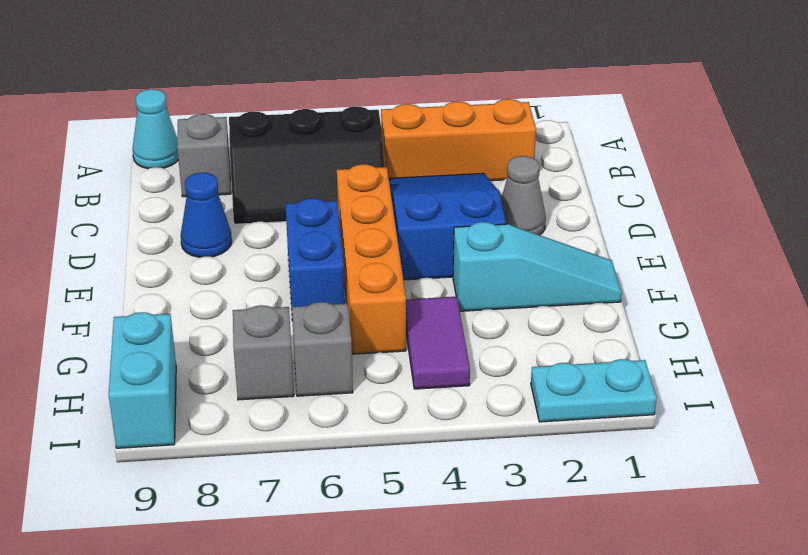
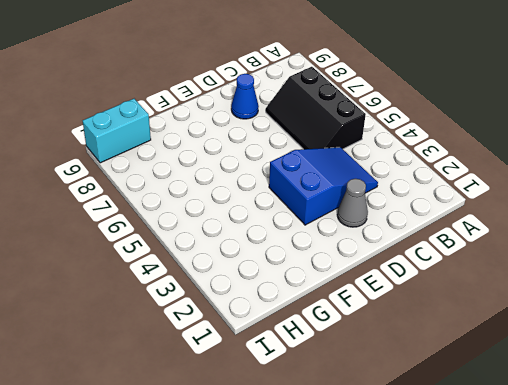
none -> cyan cone A9 level 1
none -> orange brick B2:B4 level 1
none -> grey brick B8 level 1

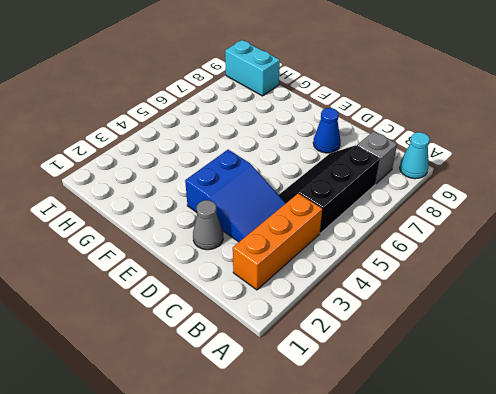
none -> orange brick D5:G5 level 1
none -> blue brick E6:F6 level 1
none -> cyan slope F1:F3 level 1 top 3

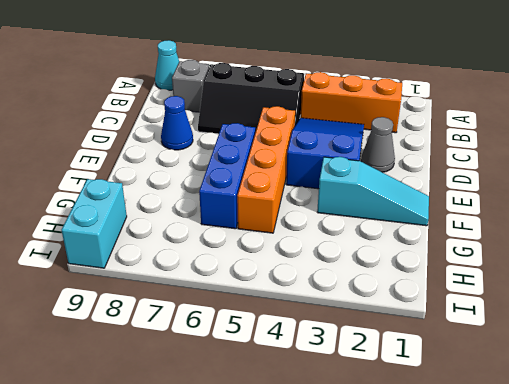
blue brick E6:G6 level 1 -> blue brick E6:F6 level 1
none -> purple tile G4:H4 level 1
none -> grey brick H6 level 1
none -> grey brick H7 level 1

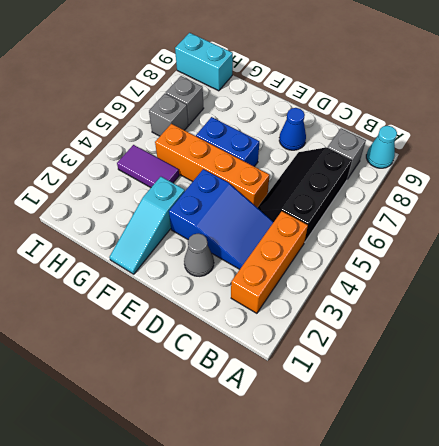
none -> cyan plate I1:I2 level 1

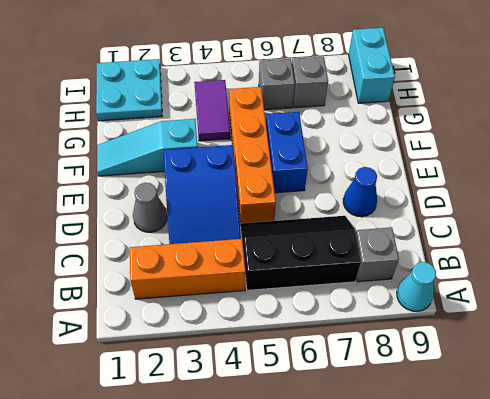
cyan plate H1:I2 level 1 -> cyan plate I1:I2 level 1

